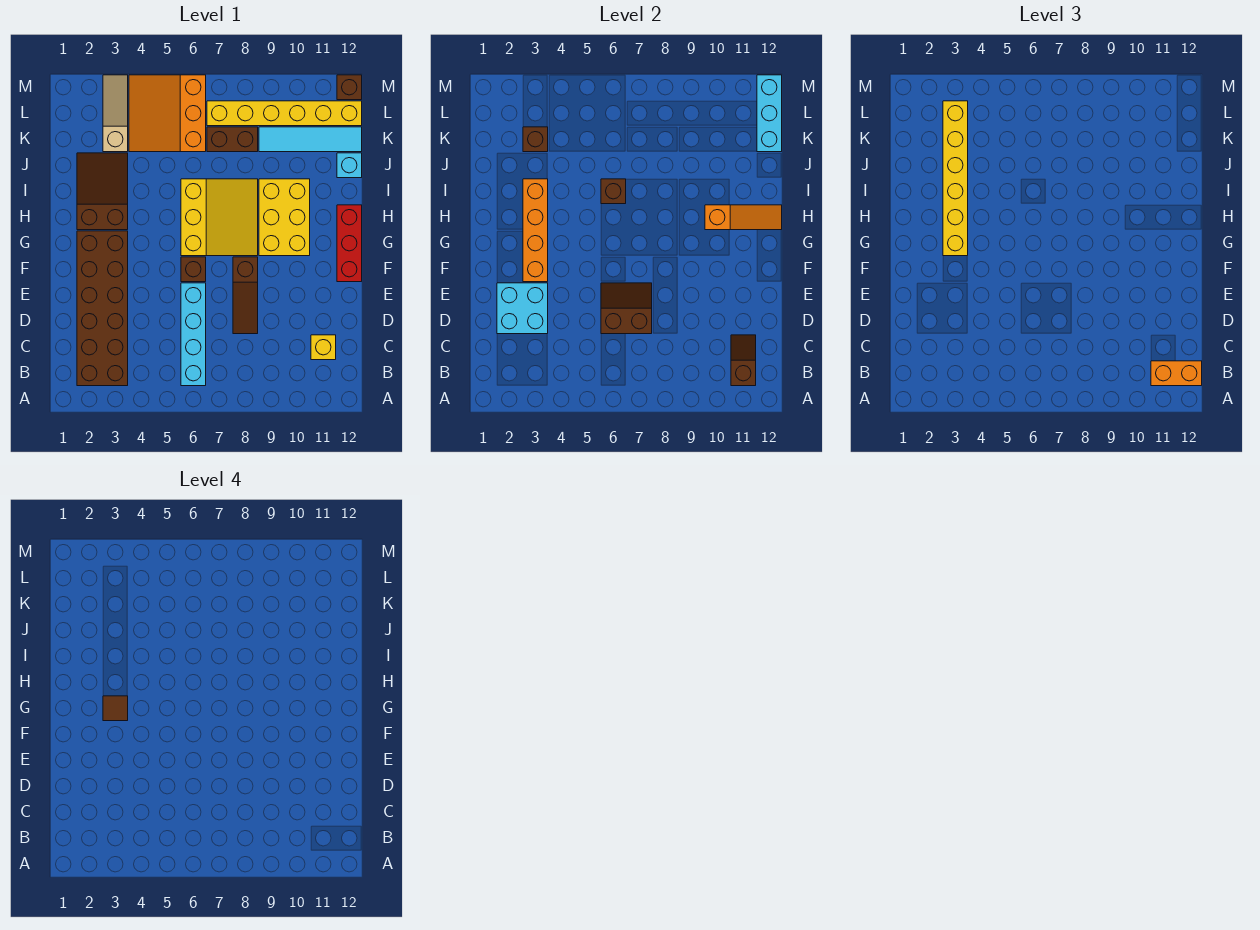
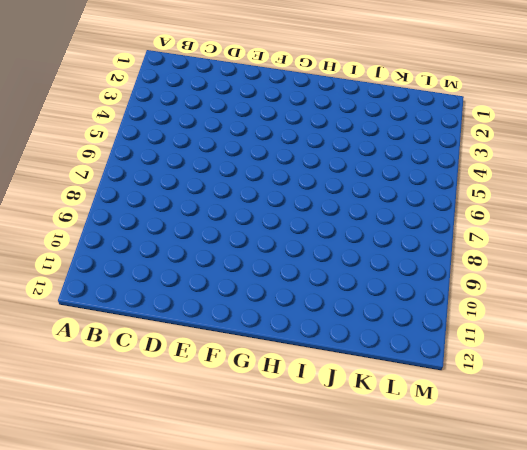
none -> brown brick B2:G3 level 1
none -> cyan brick B6:E6 level 1
none -> yellow brick C11 level 1

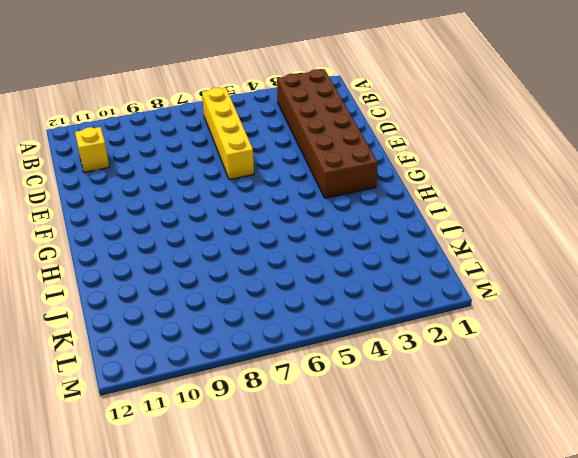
yellow brick B6:E6 level 1 -> cyan brick B6:E6 level 1
none -> brown slope D8:F8 level 1 top F
none -> brown brick F6 level 1
none -> red brick F12:H12 level 1

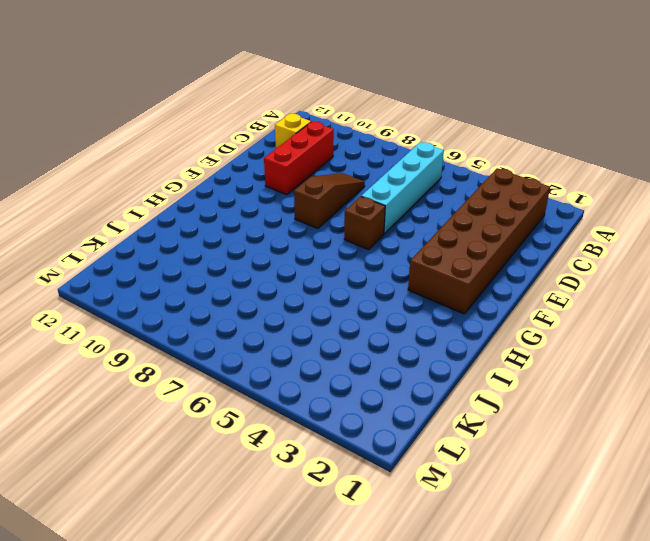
red brick C10:E10 level 1 -> red brick F12:H12 level 1
none -> yellow slope G6:I8 level 1 top 6
none -> yellow brick G9:I10 level 1
none -> brown slope H2:J3 level 1 top H

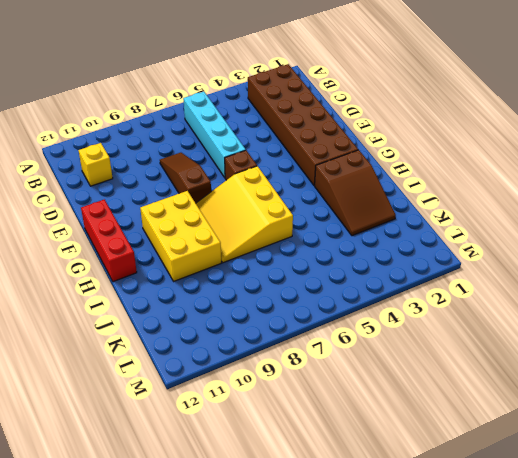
none -> cyan brick J12 level 1
none -> tan slope K3:M3 level 1 top K
none -> orange slope K4:M6 level 1 top 6

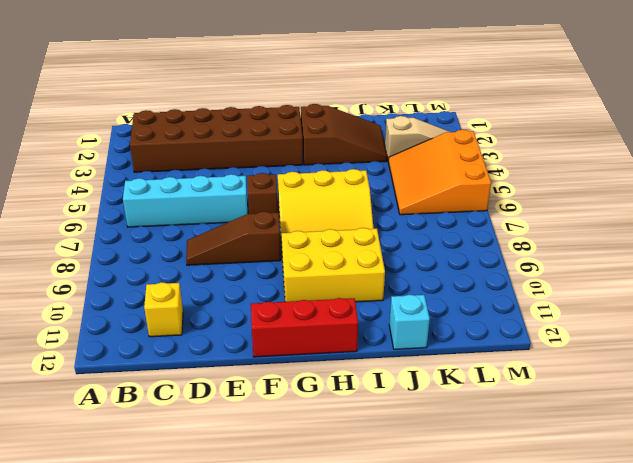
orange slope K4:M6 level 1 top M -> orange slope K4:M6 level 1 top 6
none -> brown brick K7:K8 level 1
none -> cyan tile K9:K12 level 1
none -> yellow brick L7:L12 level 1

